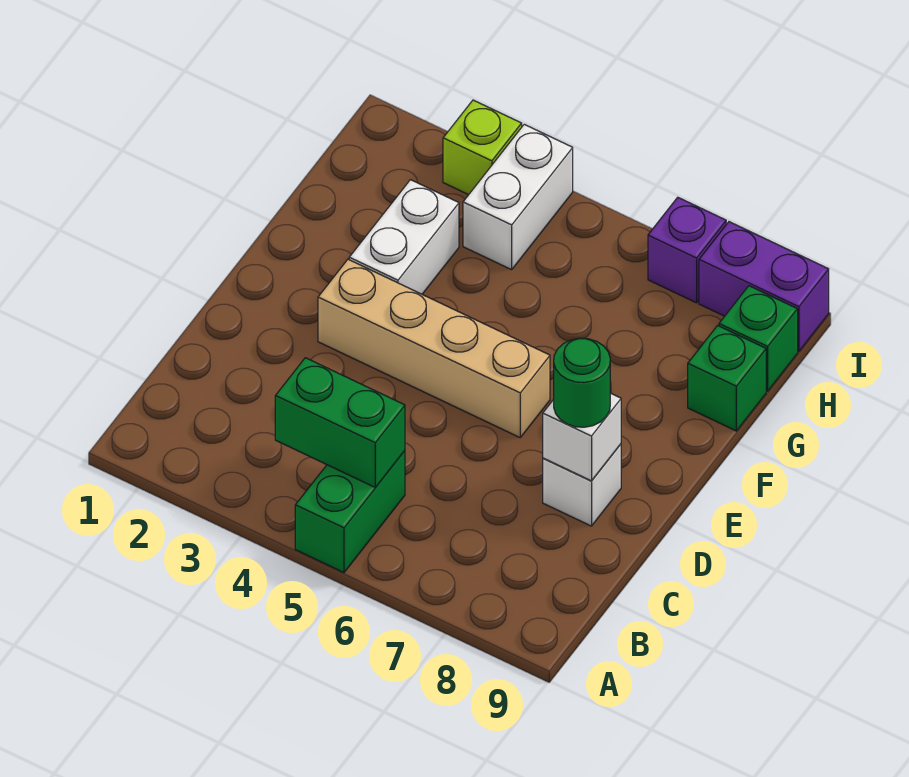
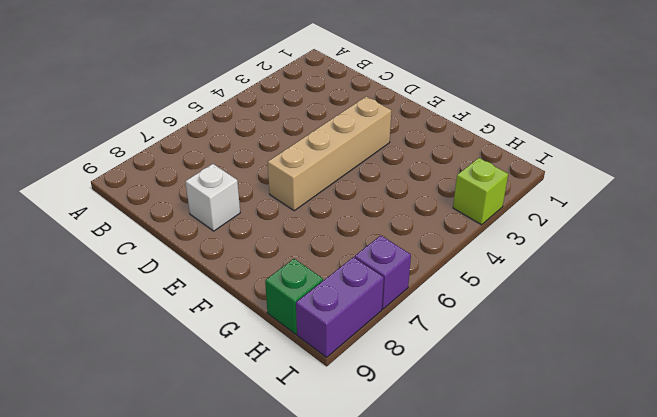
none -> green brick A5:B5 level 1
none -> white brick F3:G3 level 1
none -> green brick G9 level 1

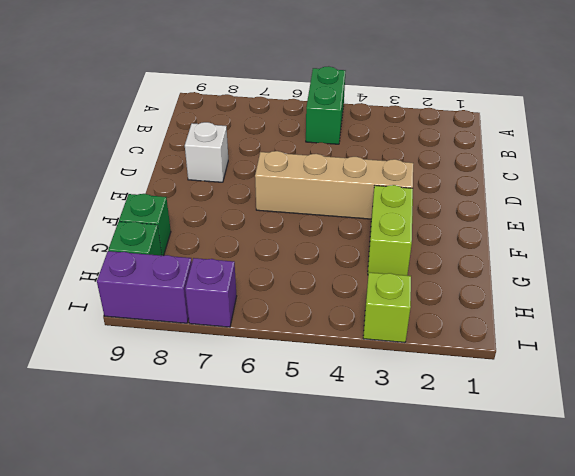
lime brick F3:G3 level 1 -> white brick F3:G3 level 1
none -> white brick H4:I4 level 1
none -> green brick B4:B5 level 2
none -> white brick D8 level 2

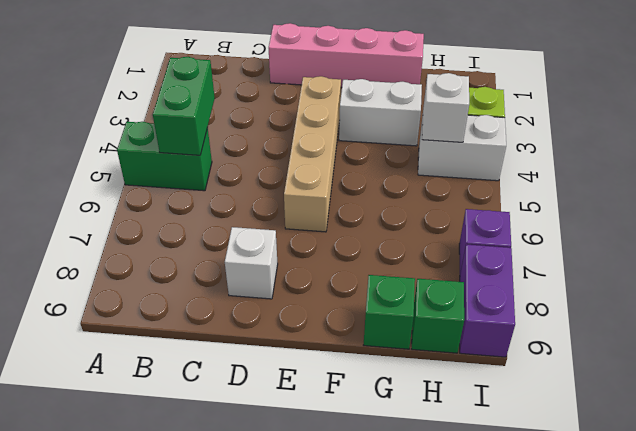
pink brick D1:G1 level 1 -> none
white brick H4 level 2 -> white brick D8 level 2
none -> green round brick D8 level 3

